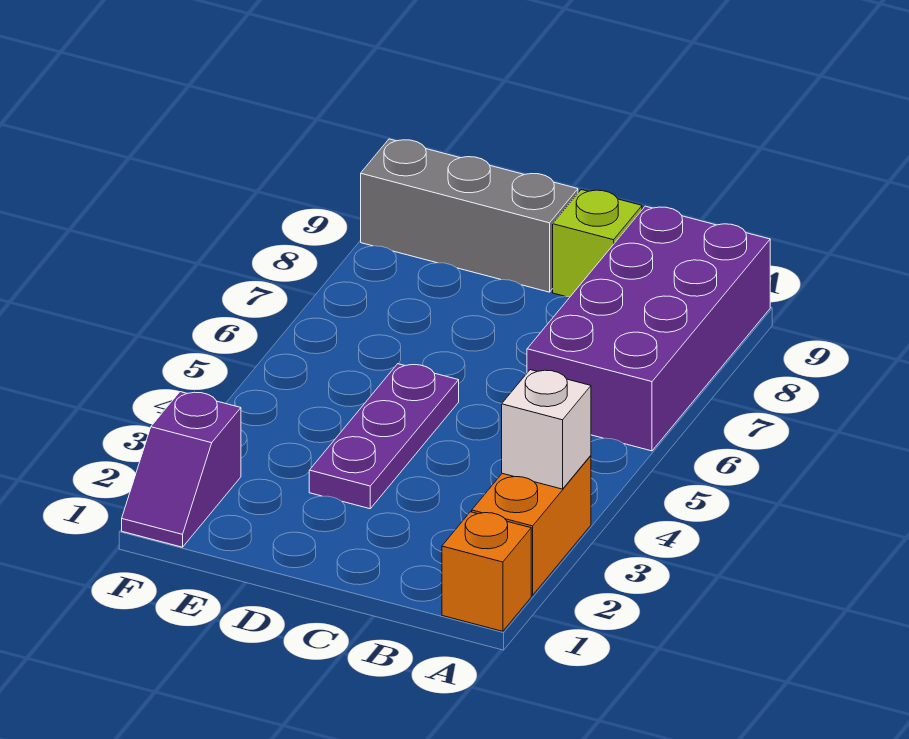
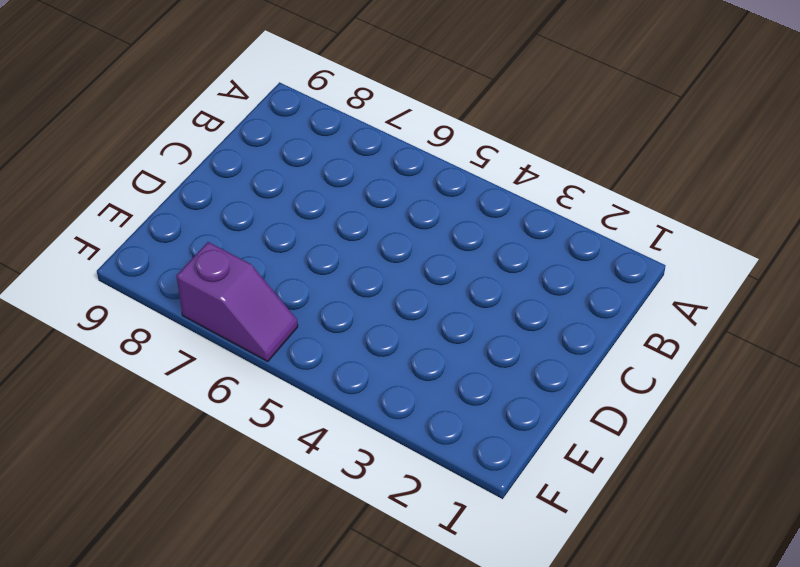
purple slope F6:F7 level 1 top 7 -> purple slope F1:F2 level 1 top 2
none -> orange brick A1 level 1
none -> orange brick A2:A3 level 1

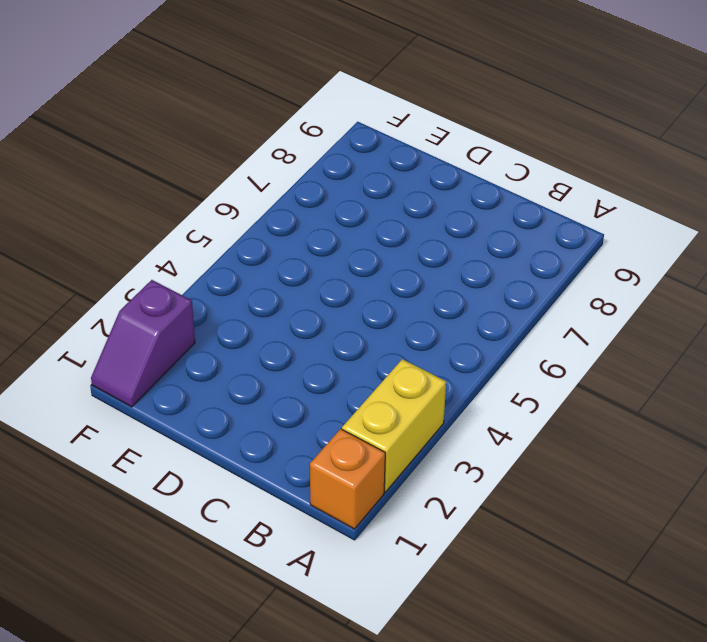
yellow brick A2:A3 level 1 -> orange brick A2:A3 level 1
none -> purple brick A6:B9 level 1
none -> lime brick C9 level 1

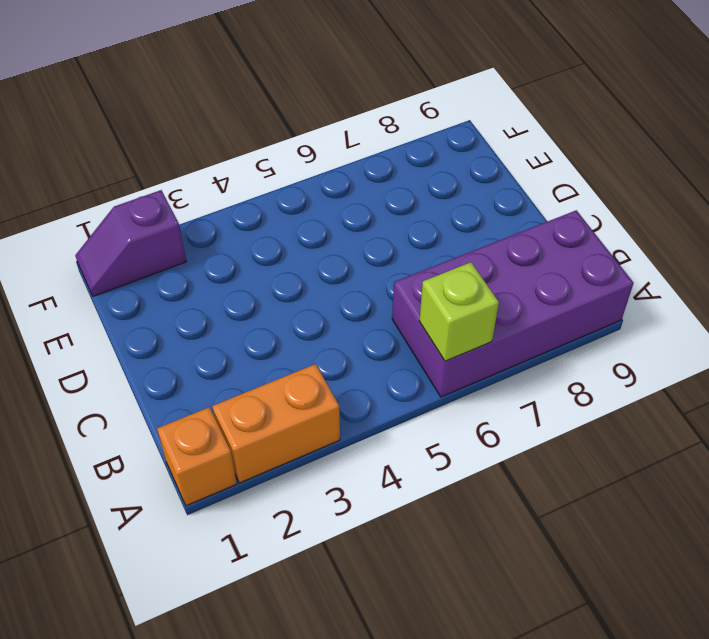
lime brick A6 level 2 -> lime brick C9 level 1
none -> purple plate D3:D5 level 1
none -> grey brick D9:F9 level 1

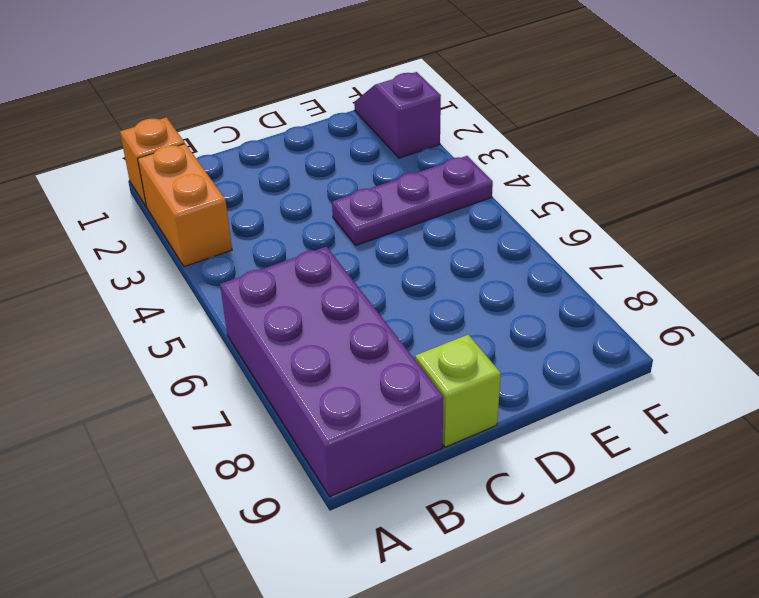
purple plate D4:F4 level 1 -> purple plate D3:D5 level 1
none -> grey brick D9:F9 level 1
none -> white brick A3 level 2

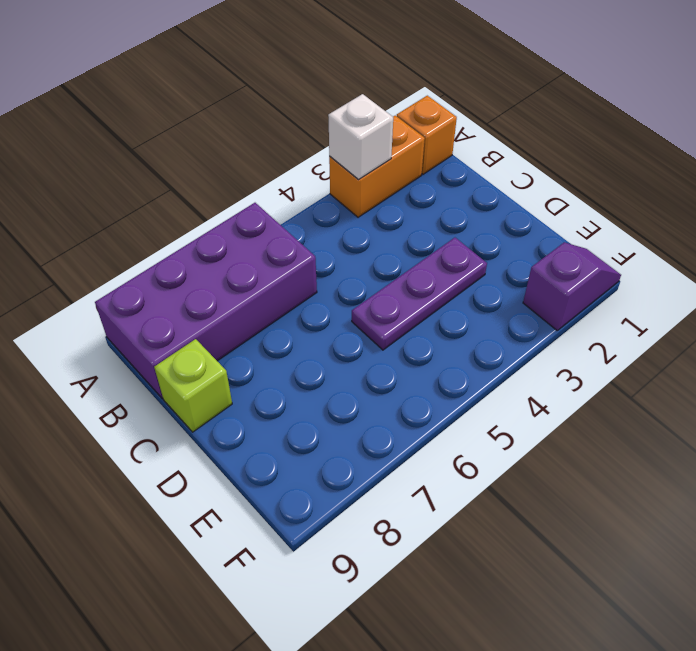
none -> grey brick D9:F9 level 1

